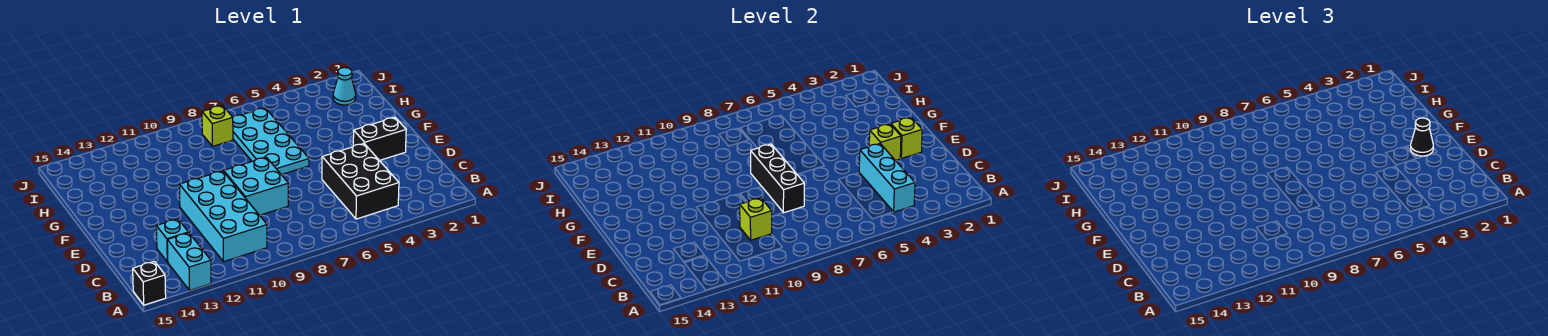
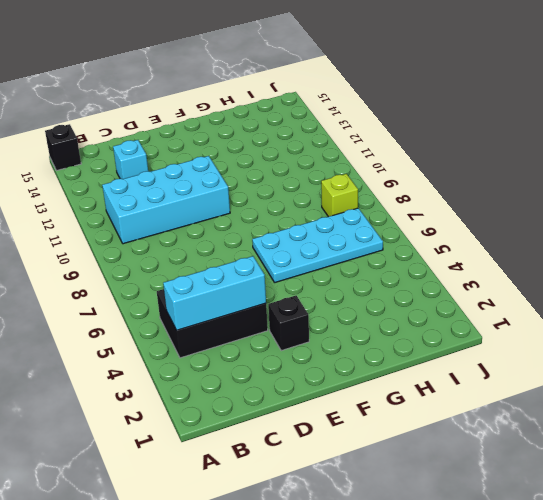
black brick E3 level 1 -> black brick E2:E3 level 1
none -> cyan brick A13:B13 level 1
none -> cyan brick D8:E9 level 1
none -> cyan cone I2 level 1

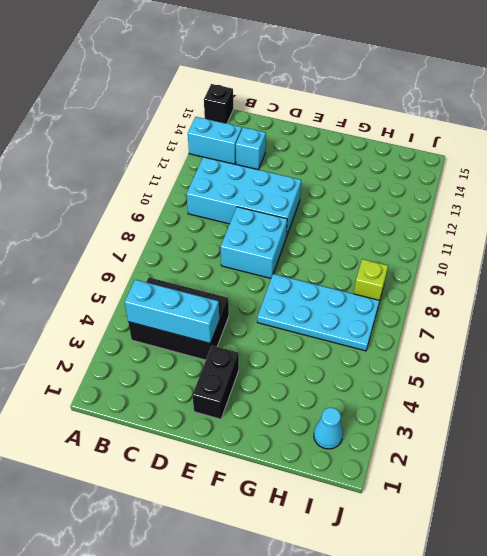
none -> lime brick C10 level 2
none -> black brick D8:F8 level 2
none -> lime brick E2 level 2

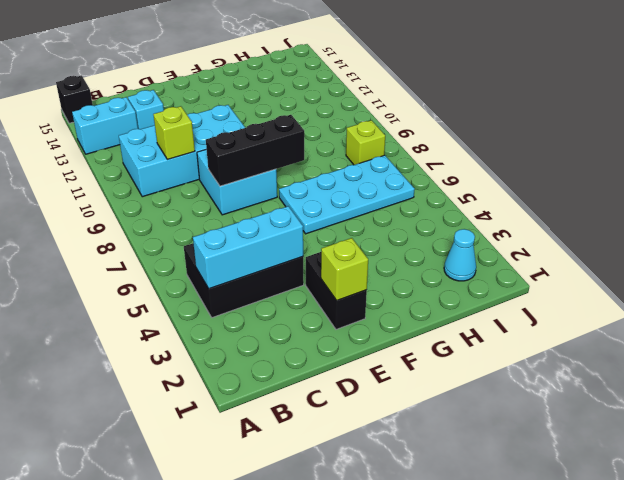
none -> lime brick E3 level 2
none -> black cone E2 level 3

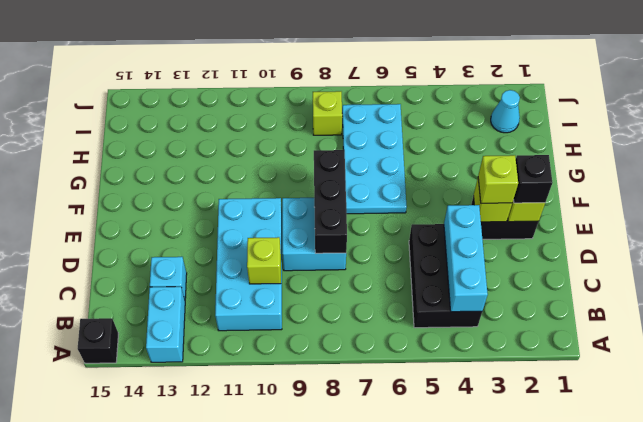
black brick E2 level 3 -> black cone E2 level 3
lime brick E3 level 3 -> none

